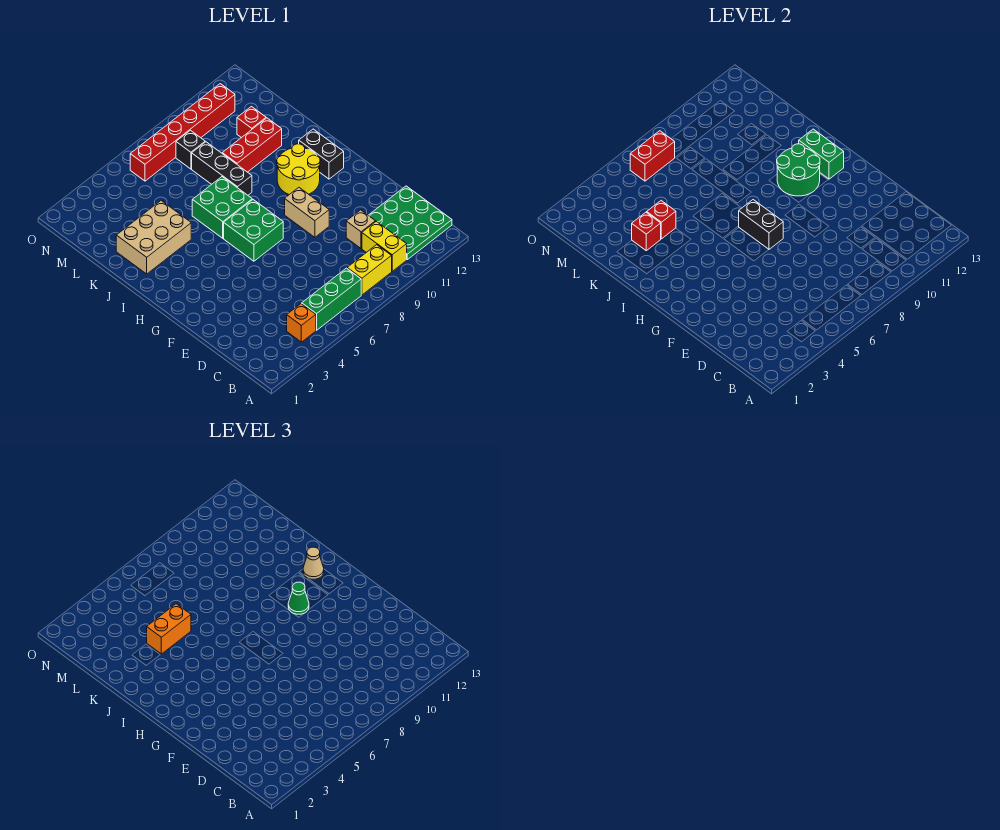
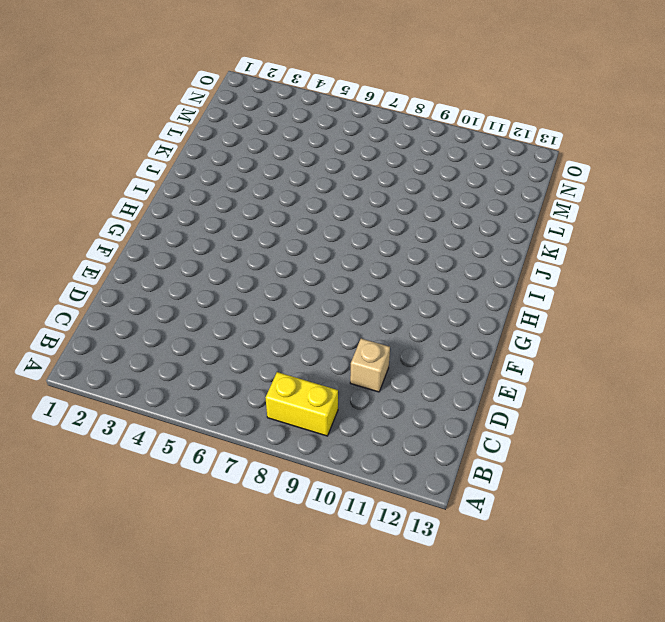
none -> orange brick B4 level 1
none -> green brick B5:B7 level 1
none -> yellow brick B10:C10 level 1

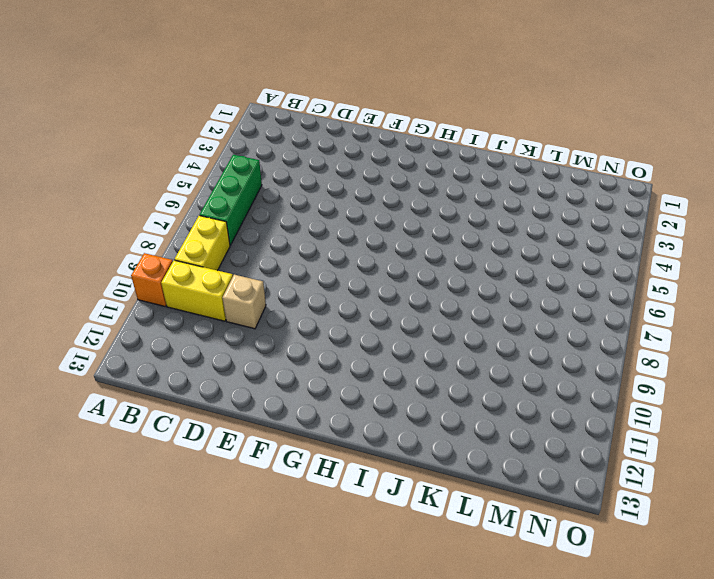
orange brick A10 level 1 -> orange brick B4 level 1
none -> green plate B11:D13 level 1
none -> tan brick F9:G9 level 1
none -> green brick G6:H7 level 1

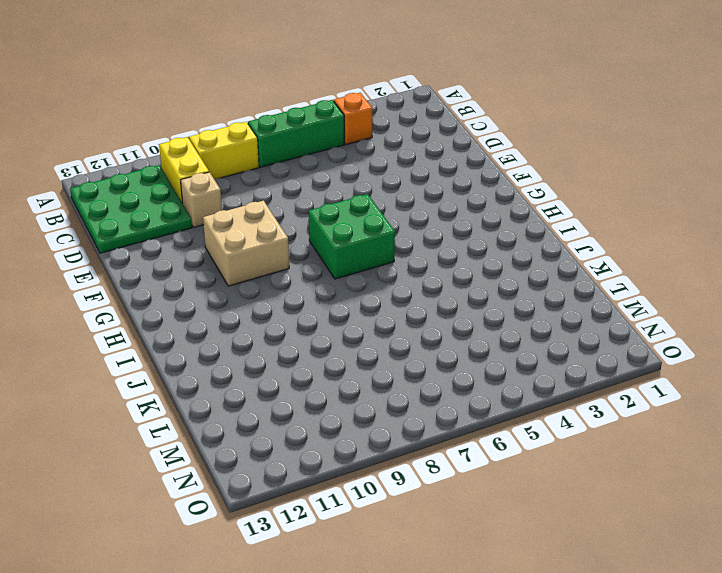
tan brick F9:G10 level 1 -> tan brick F9:G9 level 1
none -> yellow round brick H10:I11 level 1
none -> black brick H12:I12 level 1
none -> green brick I6:J7 level 1

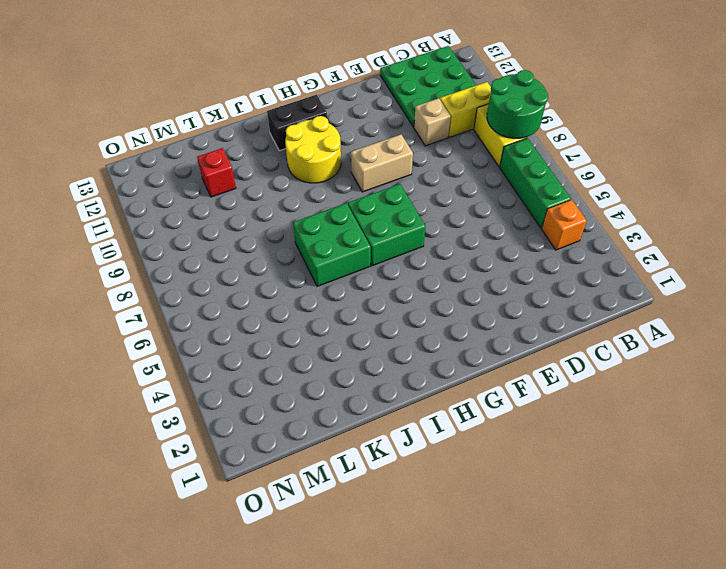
green round brick A8:B9 level 2 -> green round brick H10:I11 level 2
none -> tan brick J2:K4 level 1
none -> black brick J8:L8 level 1
none -> red brick K9:K11 level 1

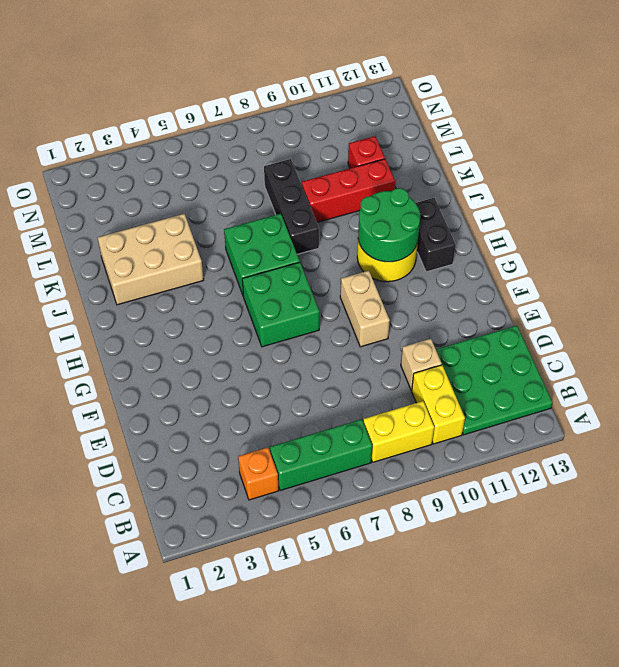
none -> black brick M8 level 1
none -> red brick N6:N11 level 1
none -> black brick G7:H7 level 2

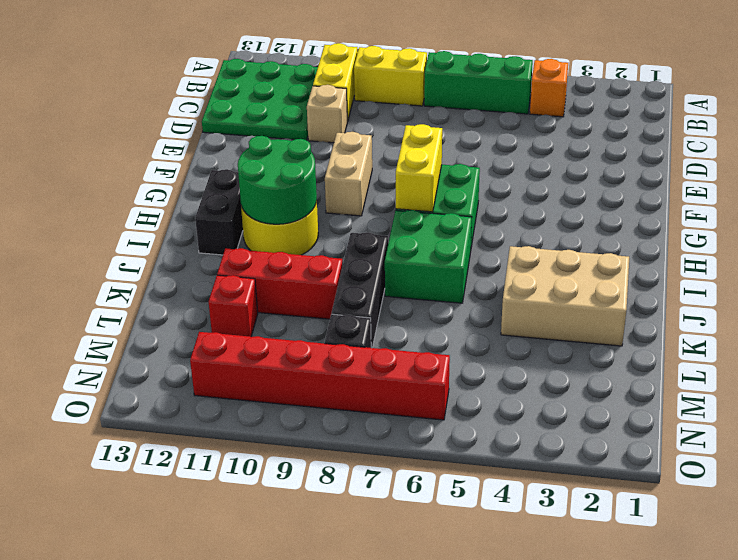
yellow brick G7:H7 level 2 -> black brick G7:H7 level 2
none -> green brick H12:I12 level 2
none -> red brick K3 level 2
none -> red brick K4 level 2

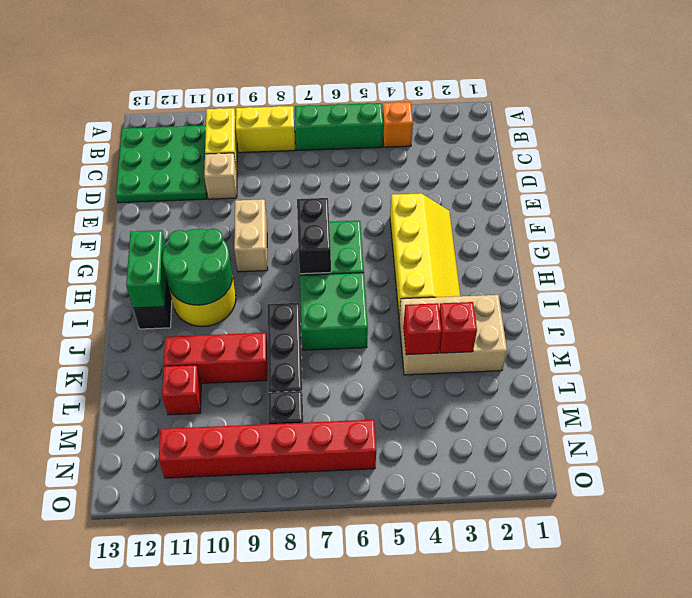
yellow slope F3:I4 level 1 top 4 -> none
none -> red brick N6:N7 level 2
none -> green cone H10 level 3
none -> tan cone I12 level 3

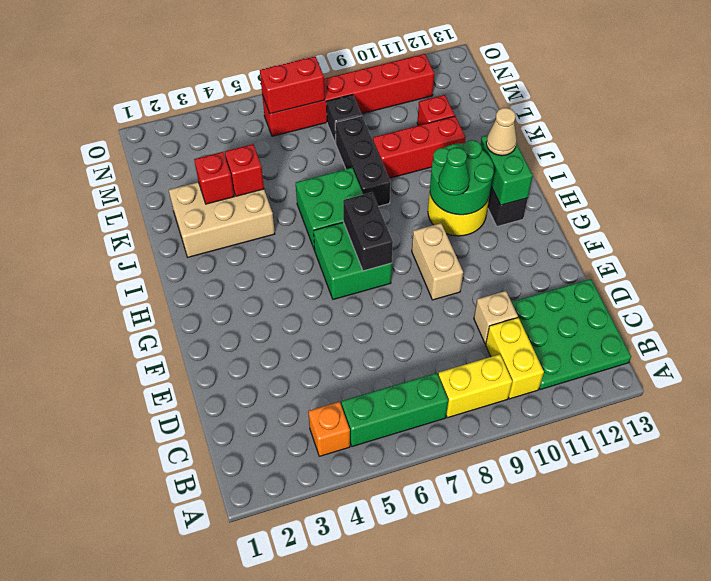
none -> orange brick K4:K5 level 3

